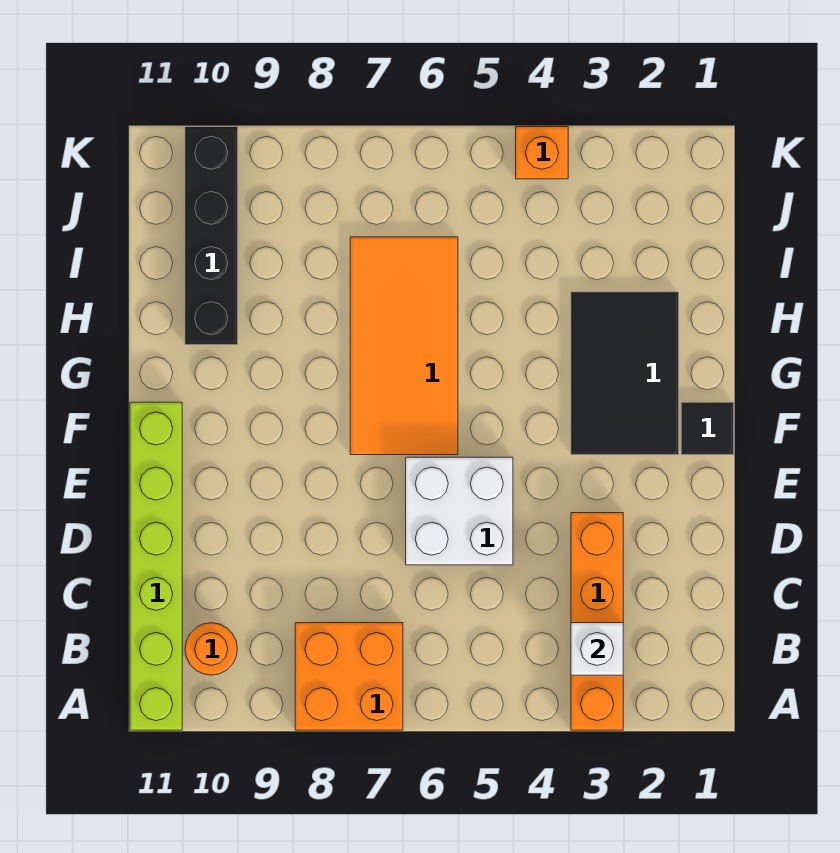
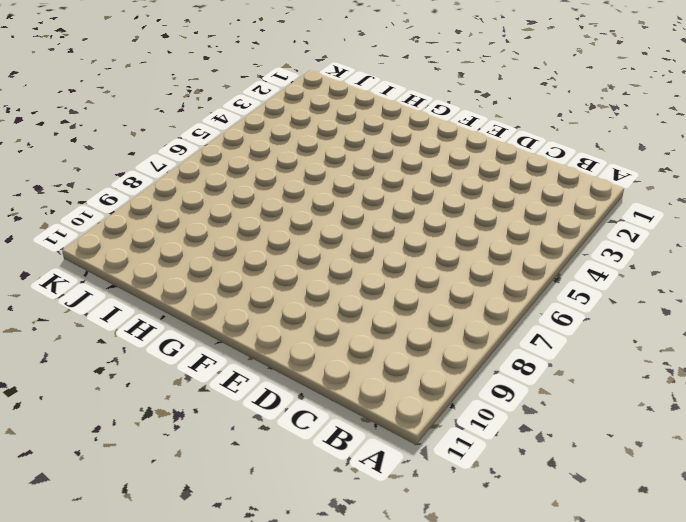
none -> orange brick A3:D3 level 1
none -> orange brick A7:B8 level 1

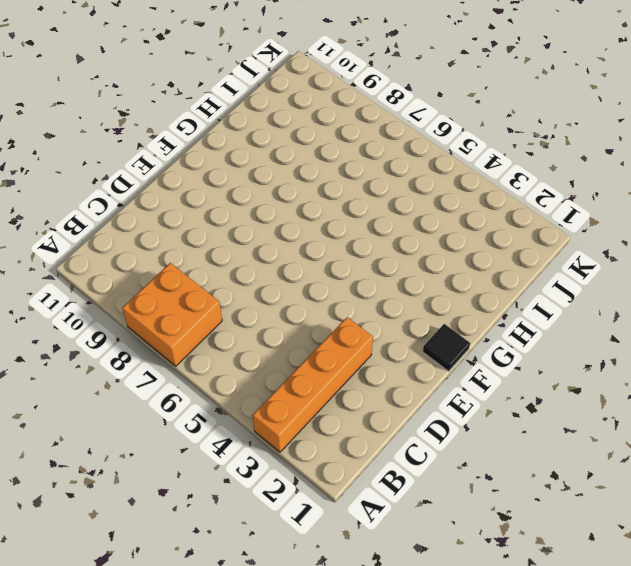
none -> lime brick A11:F11 level 1
none -> orange round brick B10 level 1

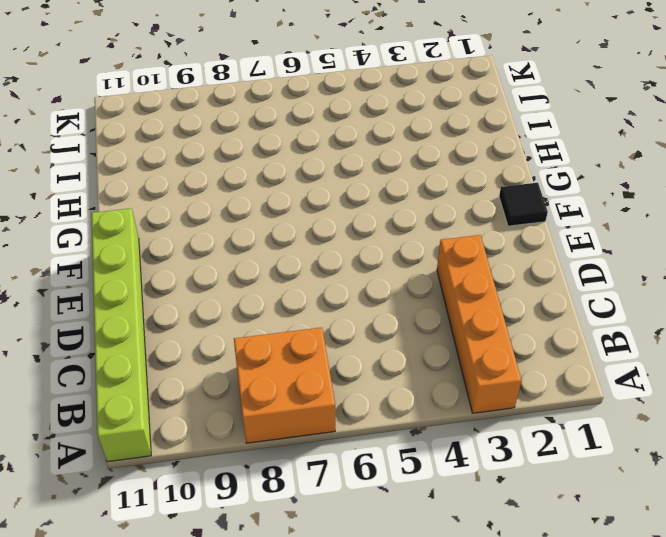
none -> orange round brick B10 level 1
none -> white brick D5:E6 level 1

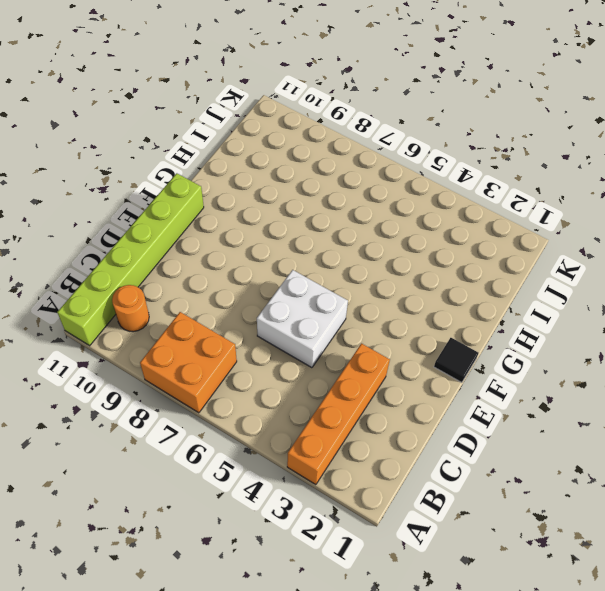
none -> black tile F2:H3 level 1
none -> orange tile F6:I7 level 1

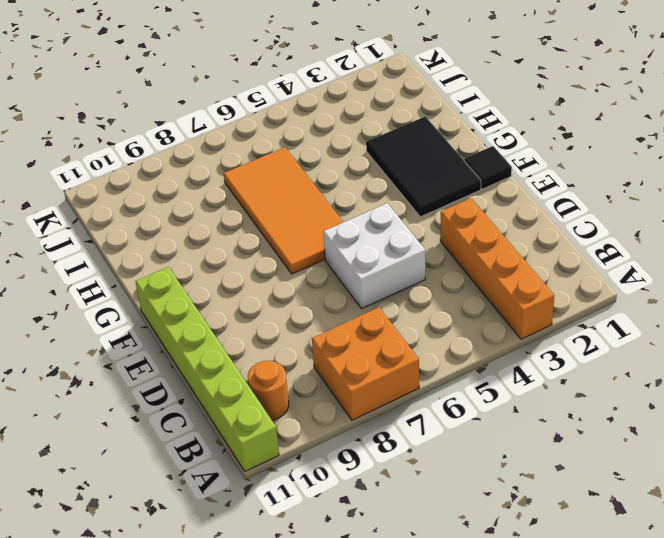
none -> black brick H10:K10 level 1
none -> orange brick K4 level 1

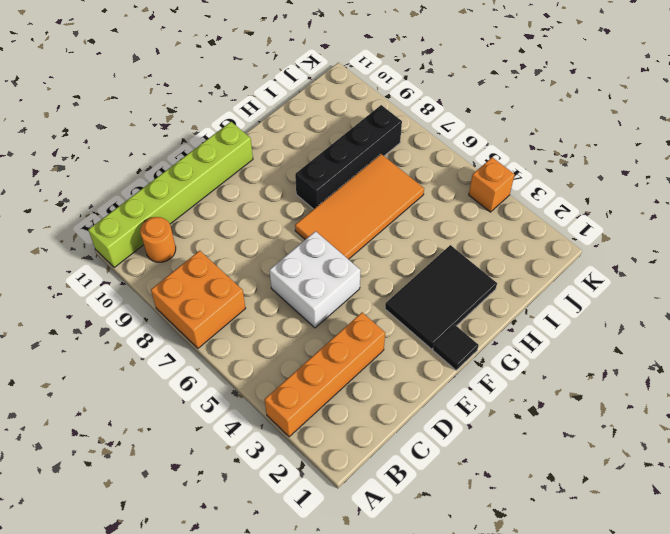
black brick G8:J8 level 1 -> black brick H10:K10 level 1
none -> white brick B3 level 2

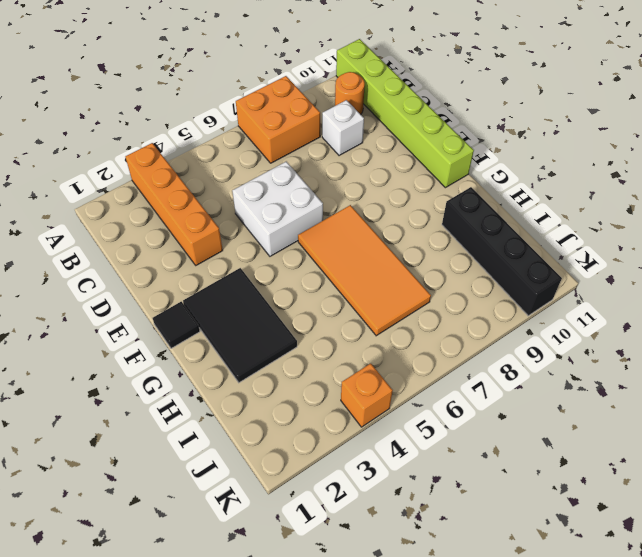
white brick C9 level 1 -> white brick B3 level 2

